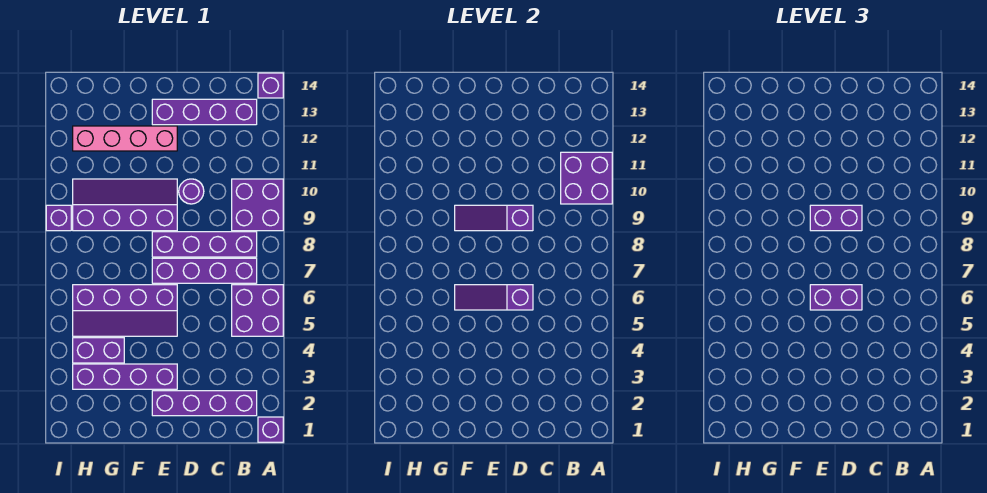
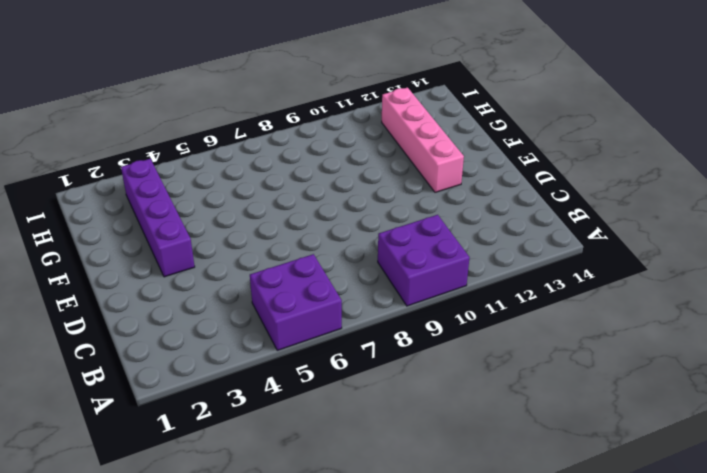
none -> purple brick A1 level 1
none -> purple brick A14 level 1
none -> purple brick B2:E2 level 1

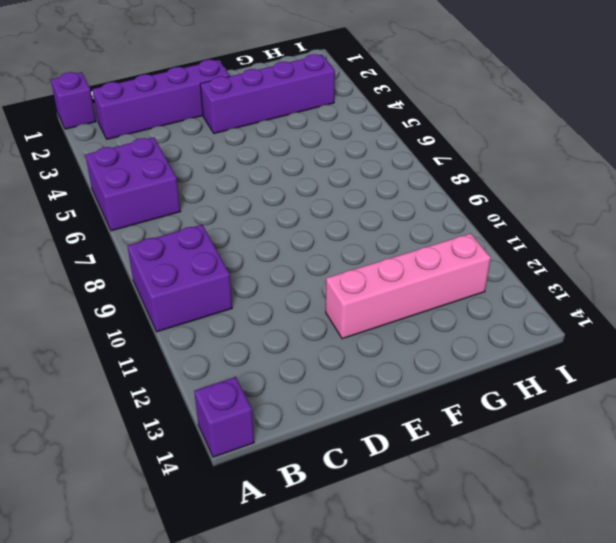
none -> purple brick B7:E7 level 1
none -> purple brick B8:E8 level 1
none -> purple brick B13:E13 level 1

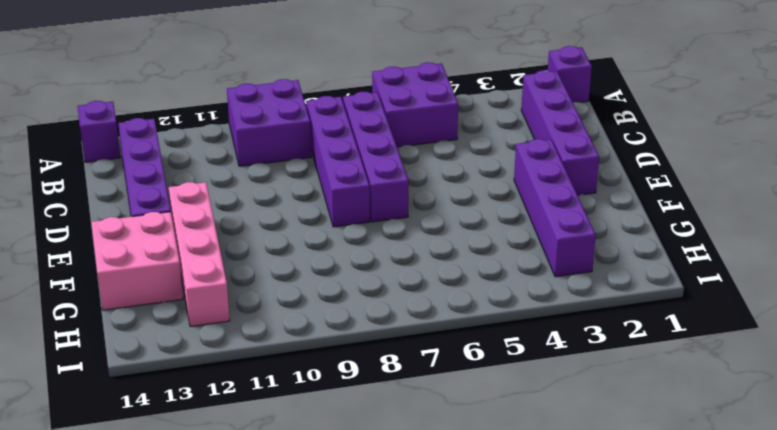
pink brick F13:G14 level 1 -> none
none -> purple round brick D10 level 1
none -> purple slope E5:H6 level 1 top 6
none -> purple slope E9:H10 level 1 top 9

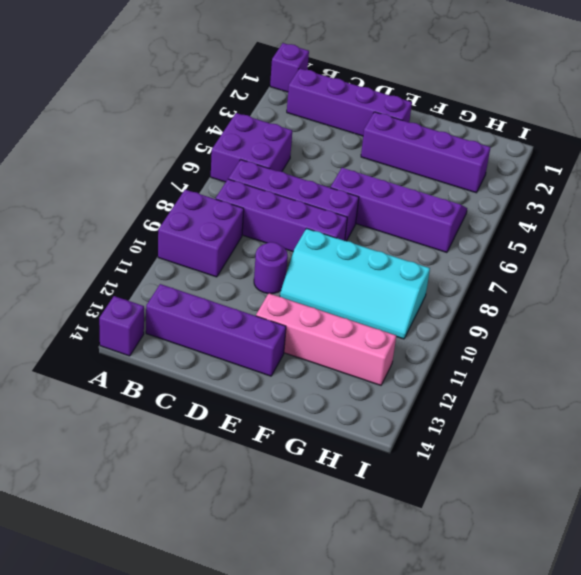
cyan slope E9:H10 level 1 top 9 -> purple slope E9:H10 level 1 top 9
none -> purple brick G4:H4 level 1
none -> purple brick I9 level 1
none -> purple brick A10:B11 level 2

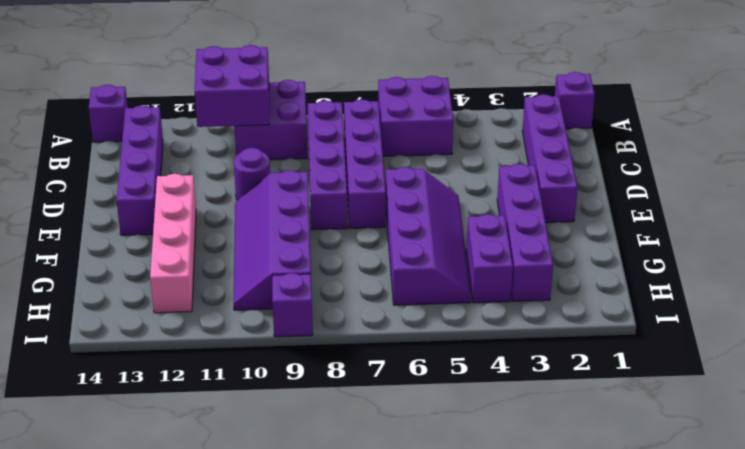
none -> purple slope D6:F6 level 2 top D
none -> purple slope D9:F9 level 2 top D
none -> purple brick D6:E6 level 3

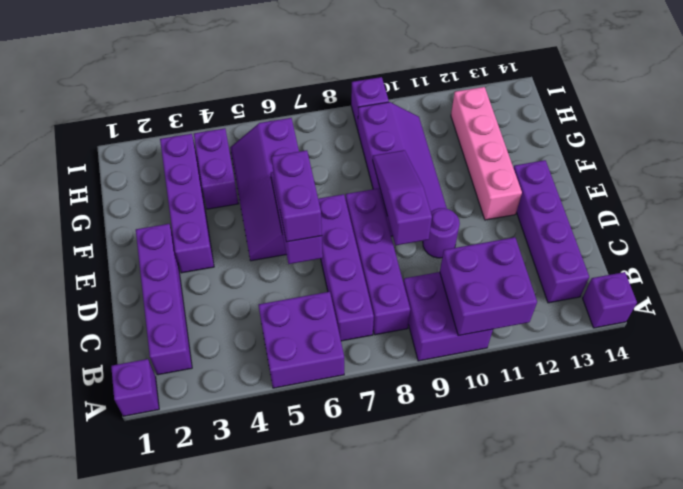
none -> purple brick D9:E9 level 3

